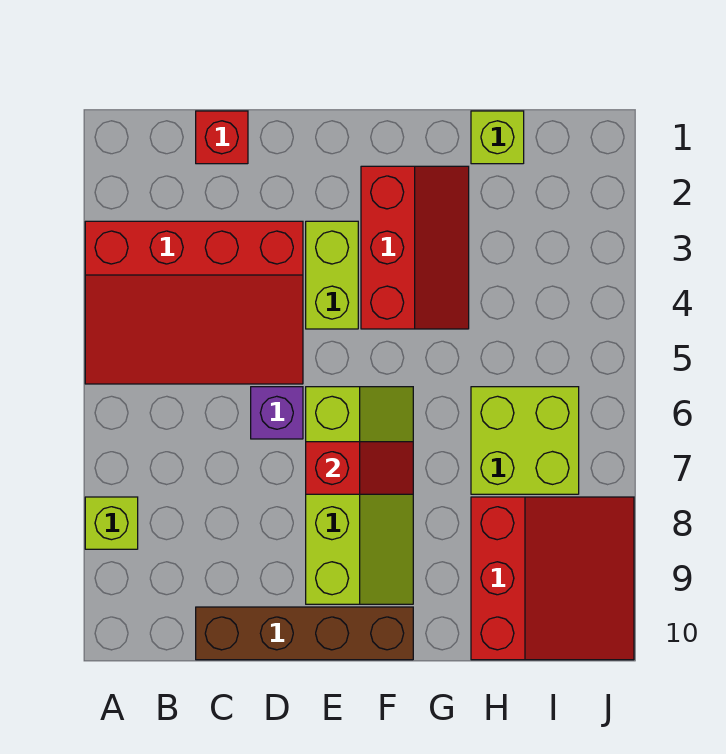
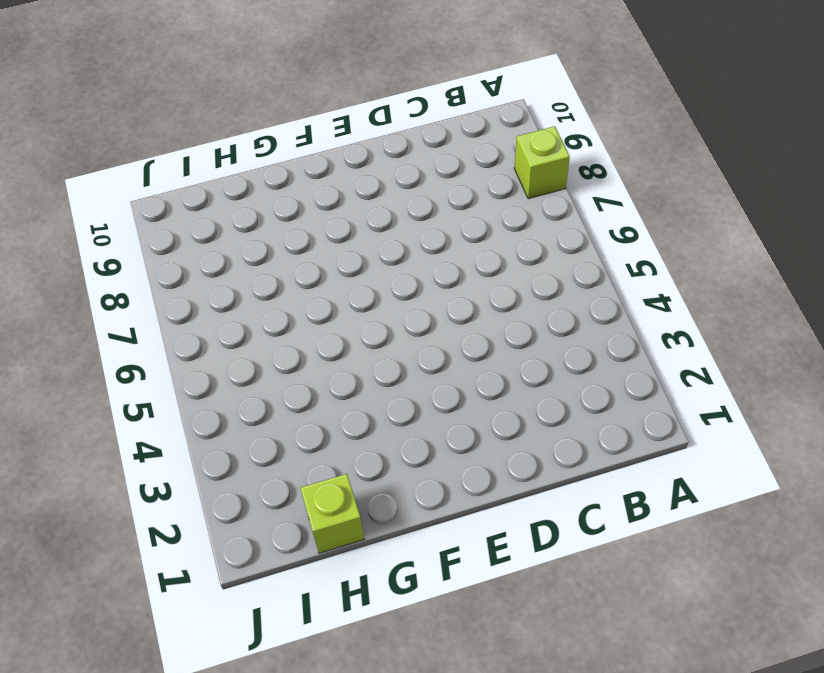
none -> red slope A3:D5 level 1 top 3
none -> red brick C1 level 1
none -> brown brick C10:F10 level 1

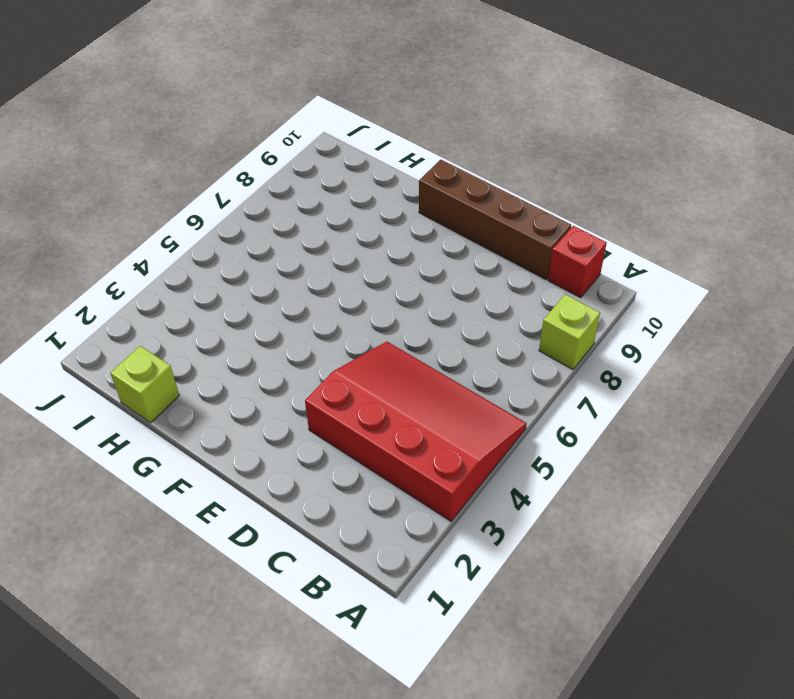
red brick B10 level 1 -> red brick C1 level 1
none -> purple brick D6 level 1
none -> lime brick E3:E4 level 1
none -> lime slope E6:F9 level 1 top E

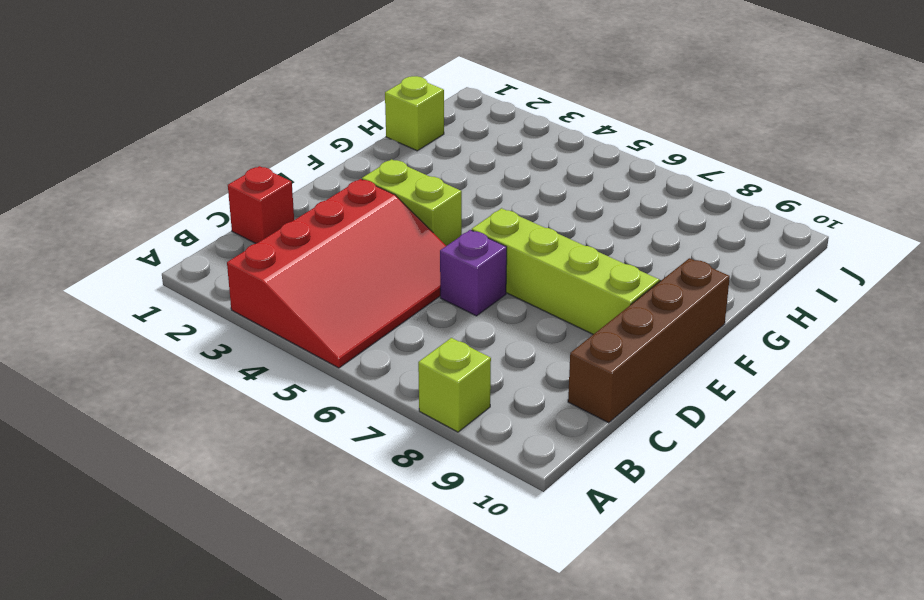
none -> red slope F2:G4 level 1 top F
none -> lime brick H6:I7 level 1
none -> red slope H8:J10 level 1 top H

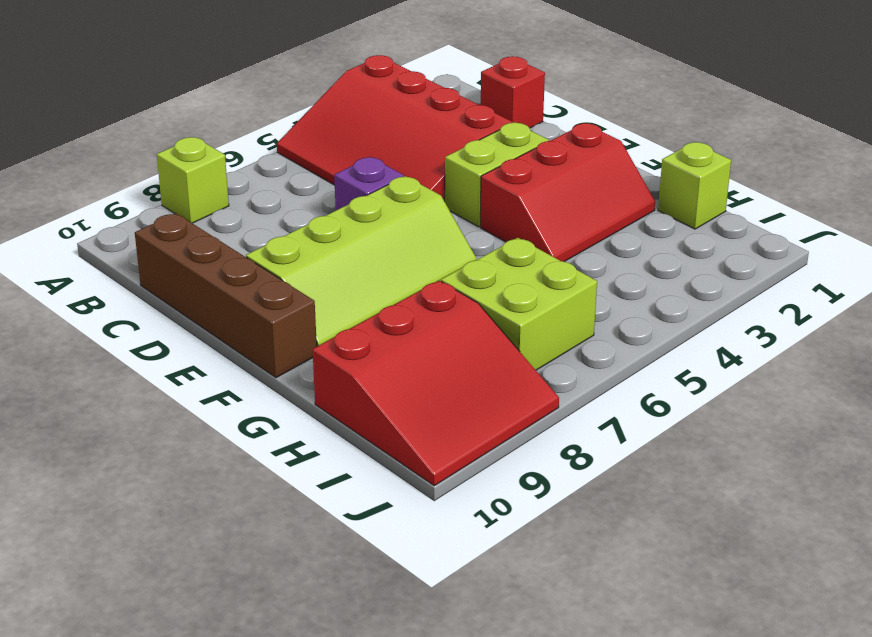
none -> red slope E7:F7 level 2 top E

